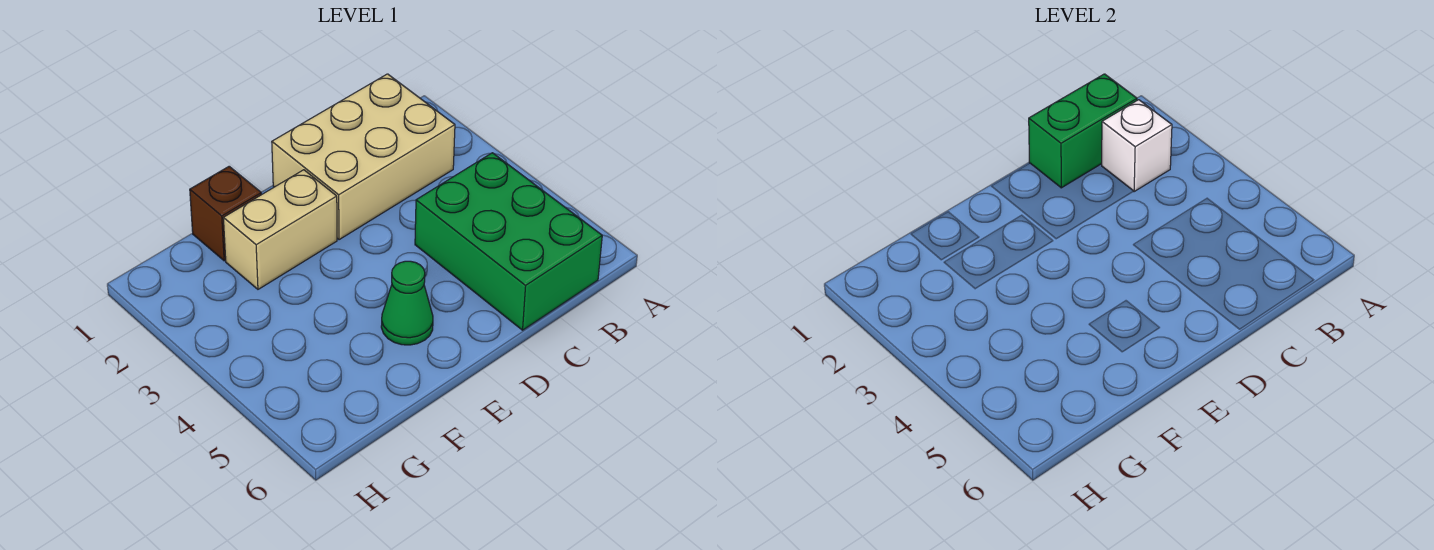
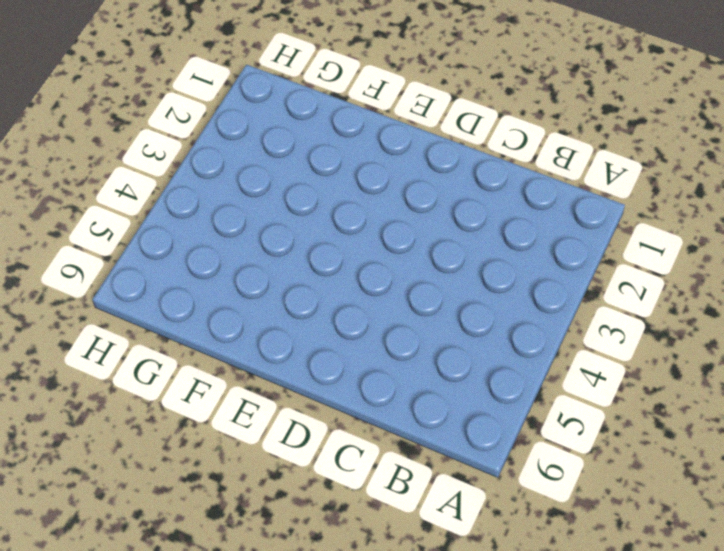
none -> tan brick B1:D2 level 1
none -> green brick B4:C6 level 1

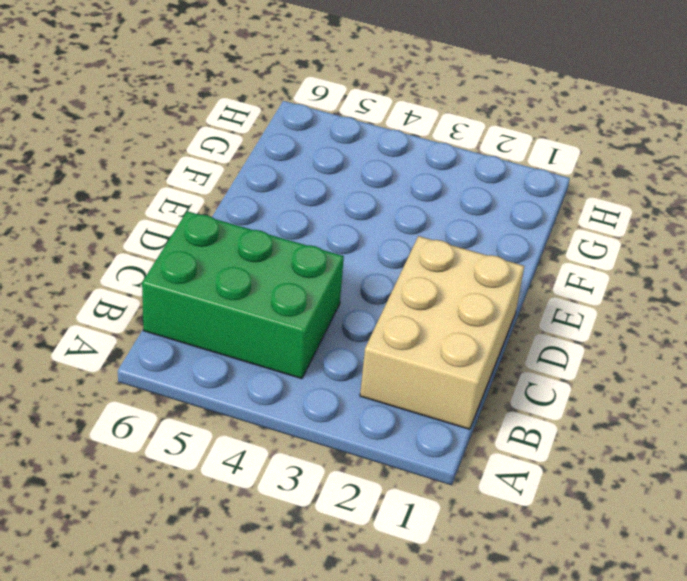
none -> tan brick E2:F2 level 1
none -> green cone E5 level 1

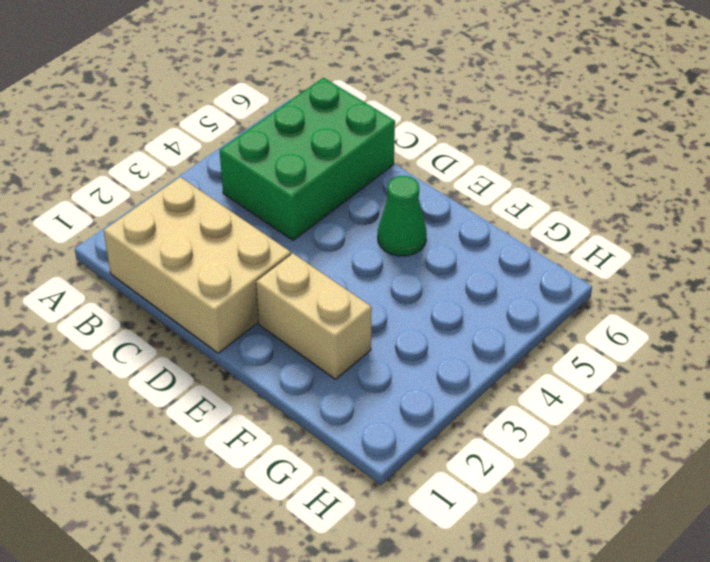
none -> brown brick F1 level 1
none -> green brick B1:C1 level 2

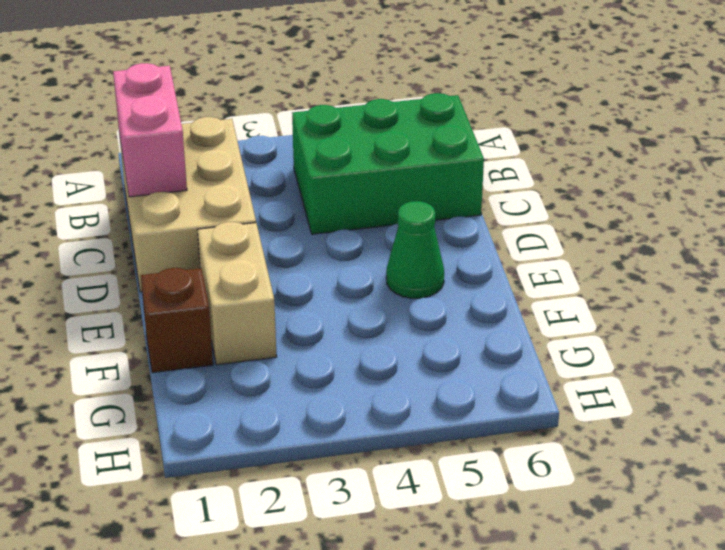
pink brick B1:C1 level 2 -> green brick B1:C1 level 2
none -> white brick B2 level 2

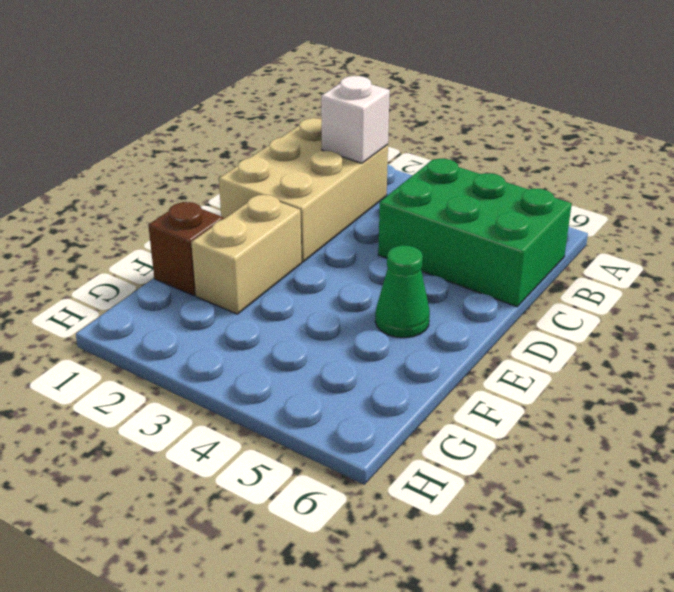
none -> green brick B1:C1 level 2

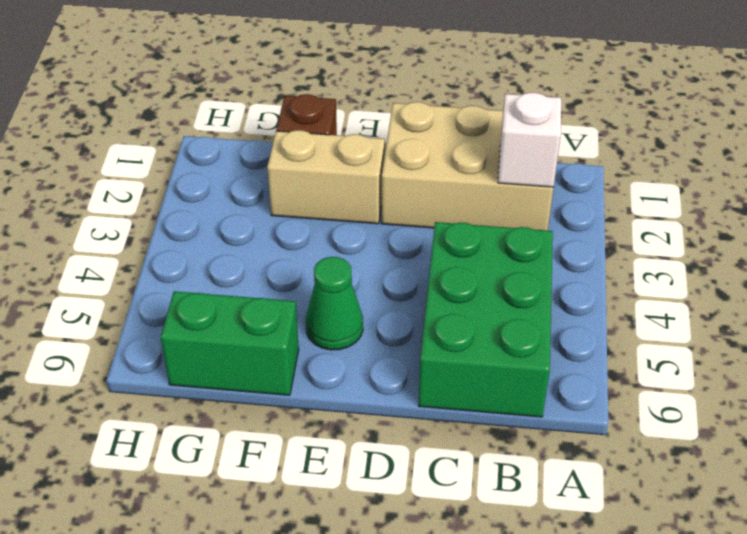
green brick F6:G6 level 1 -> green brick B1:C1 level 2

